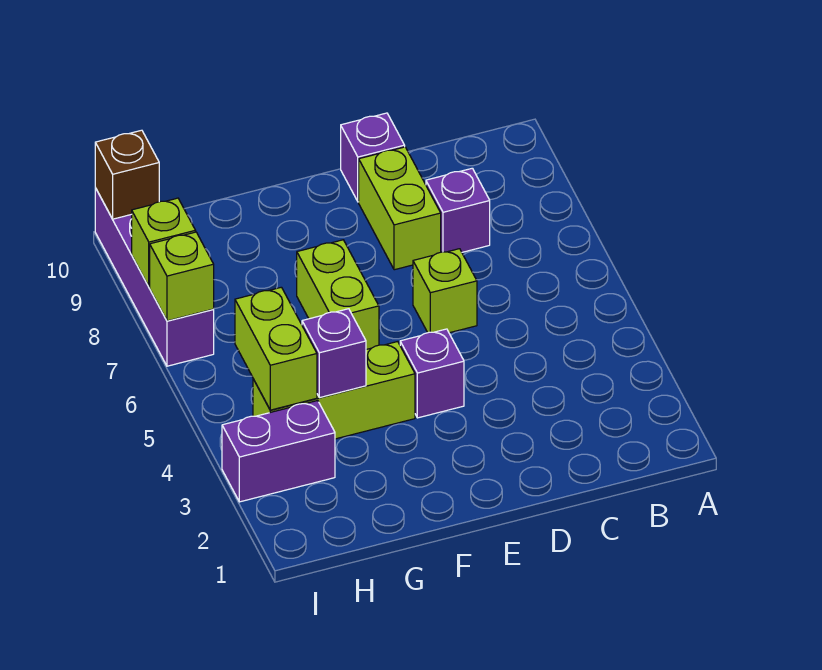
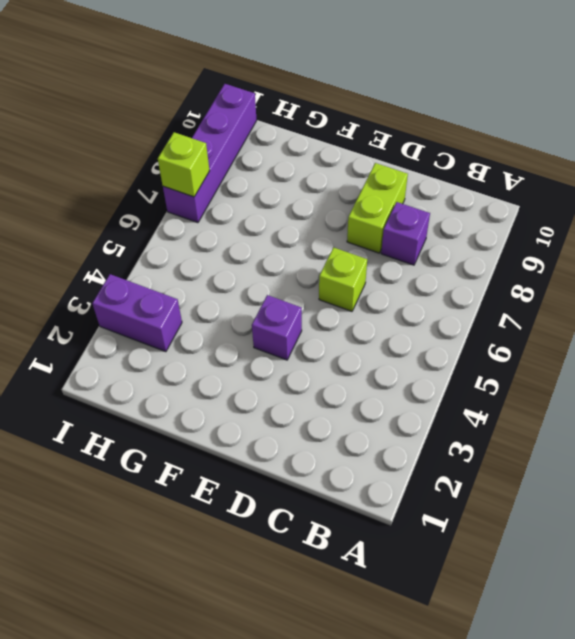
none -> purple brick D10 level 1
none -> lime brick F4:H4 level 1
none -> lime brick F6:F7 level 1

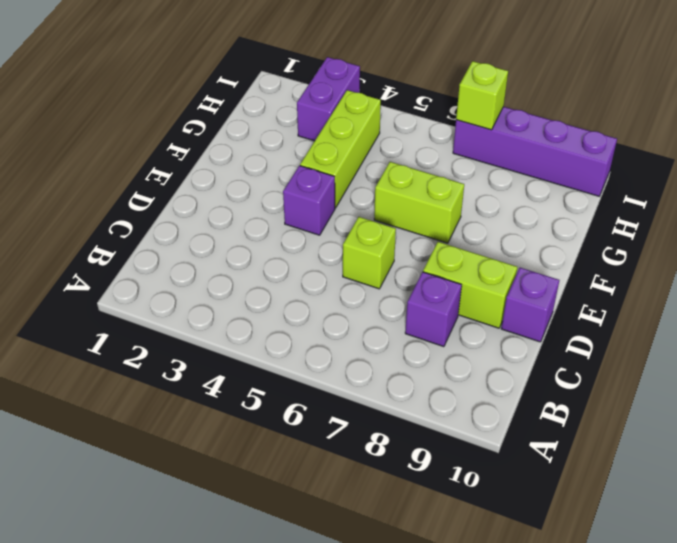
none -> purple brick G4 level 2
none -> lime brick H4:H5 level 2
none -> lime brick I8 level 2

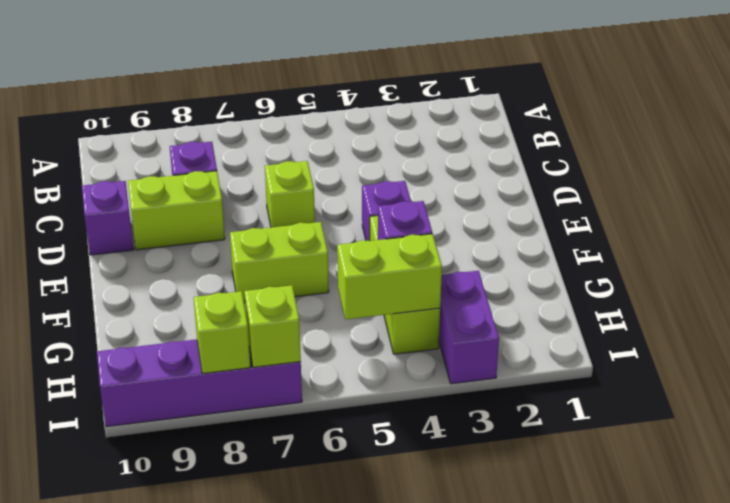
none -> brown brick I10 level 2

